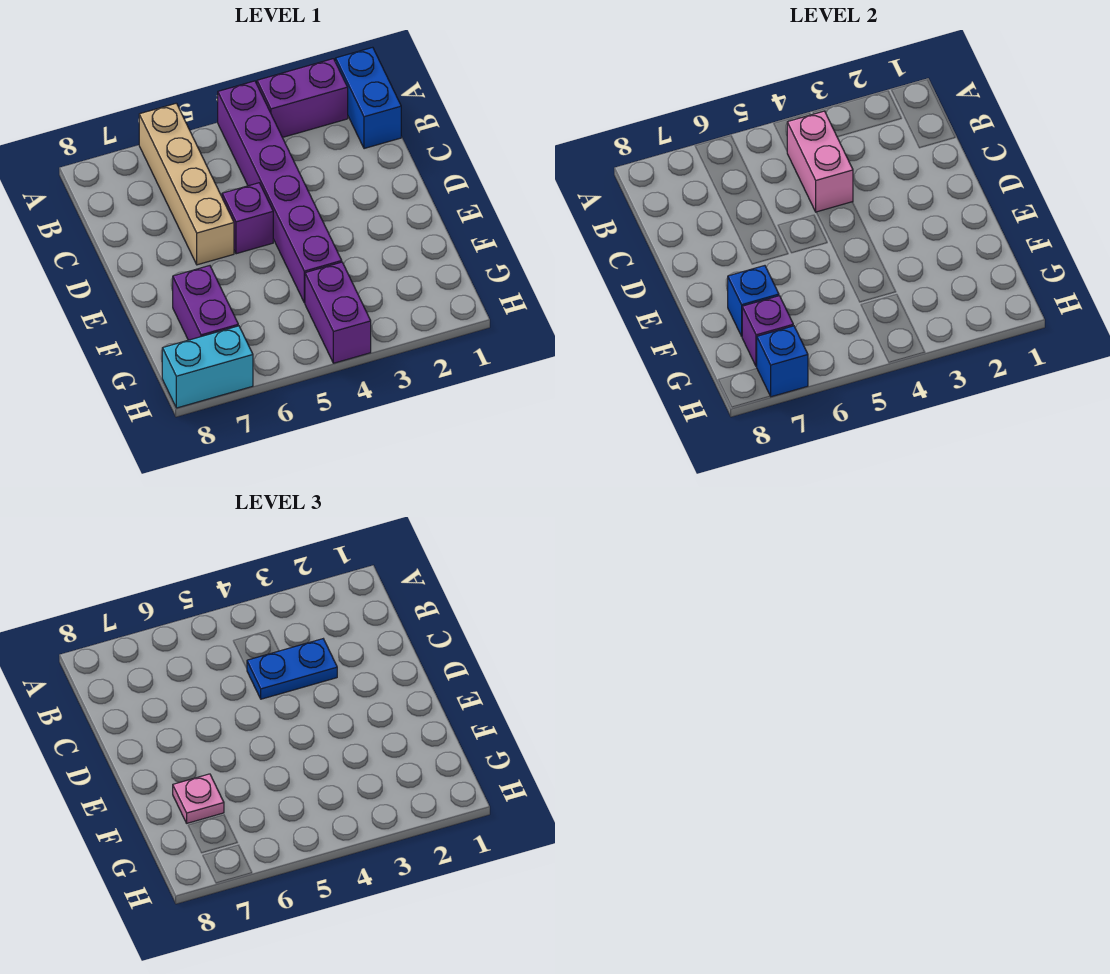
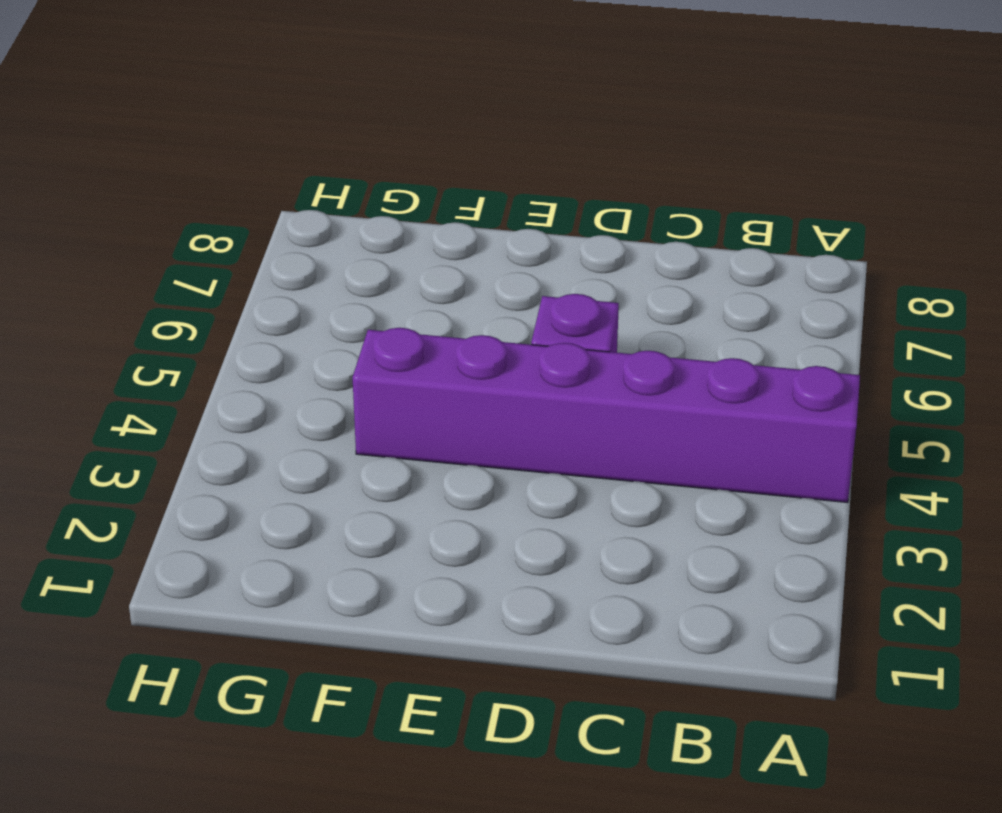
none -> blue brick A1:B1 level 1
none -> purple brick A2:A3 level 1
none -> tan brick A6:D6 level 1

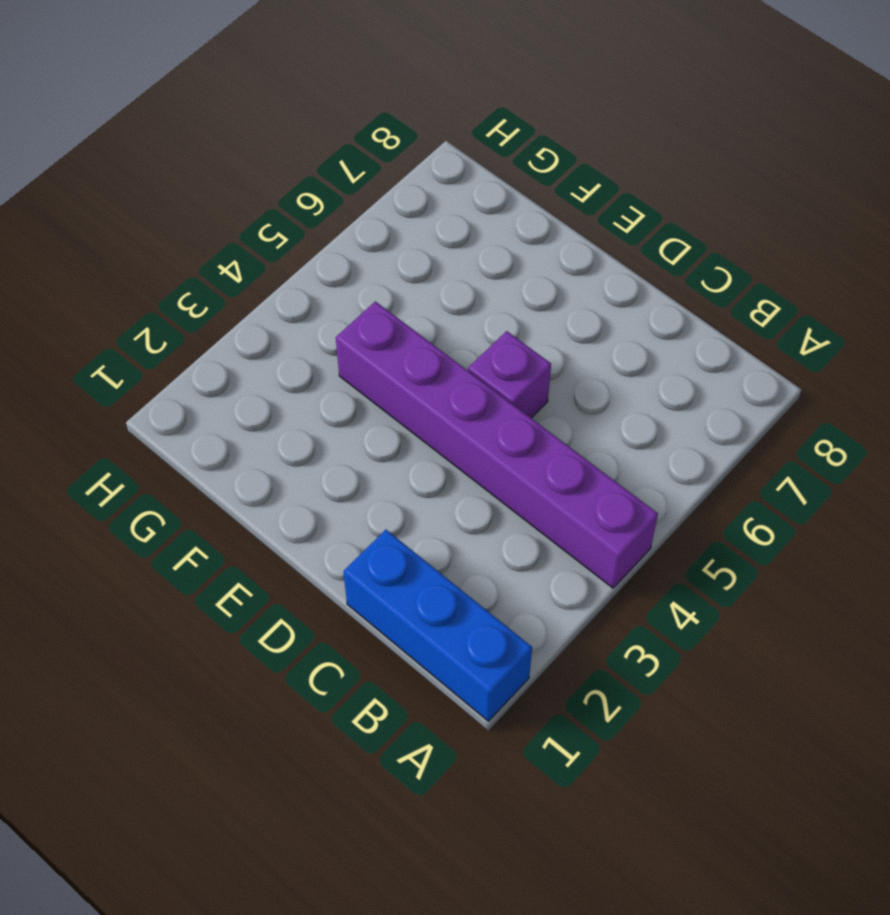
blue brick A1:C1 level 1 -> blue brick A1:B1 level 1
none -> purple brick A2:A3 level 1
none -> tan brick A6:D6 level 1
none -> purple brick F7:G7 level 1

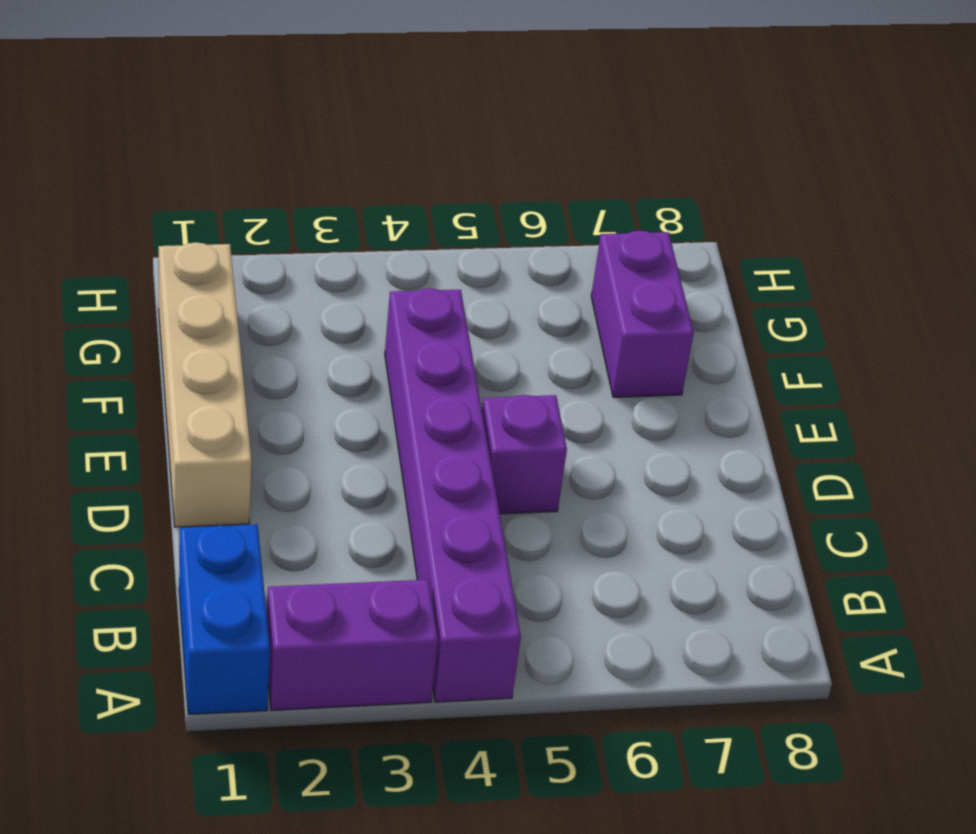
tan brick D1:G1 level 1 -> tan brick A6:D6 level 1
none -> purple brick G4:H4 level 1
none -> cyan brick H7:H8 level 1
none -> pink brick B4:C4 level 2

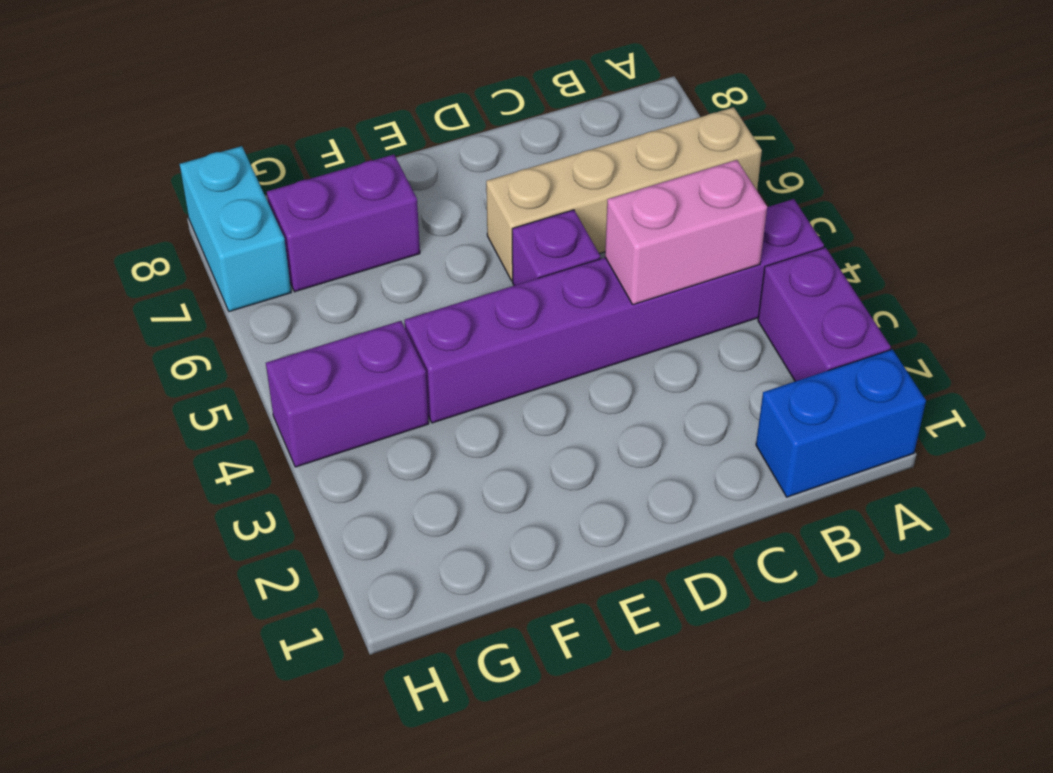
none -> blue brick F7 level 2
none -> purple brick G7 level 2
none -> blue brick H7 level 2

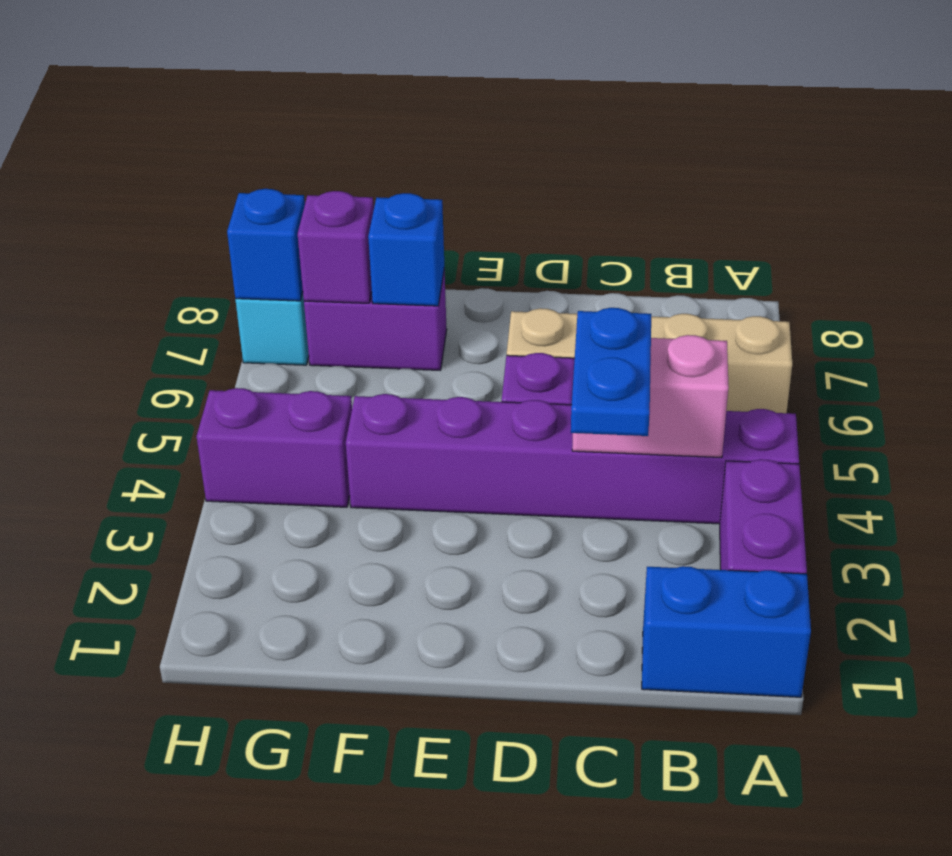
none -> pink plate F7 level 3

